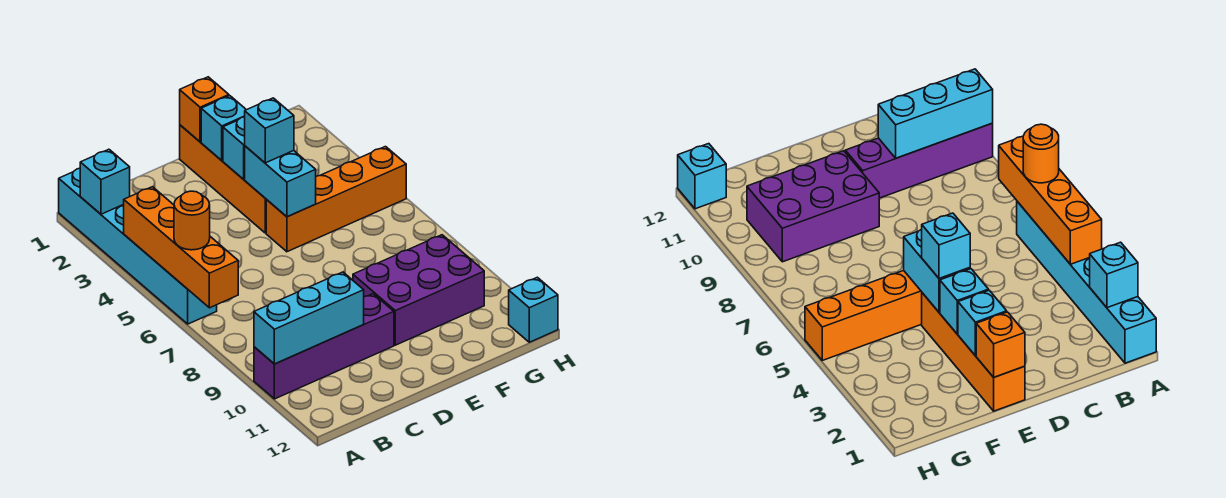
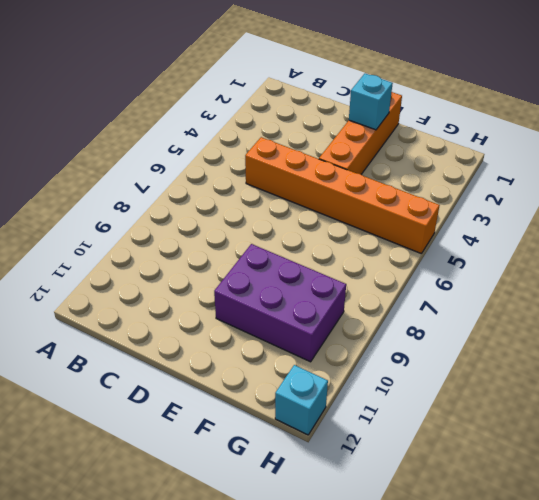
orange brick C5:H5 level 1 -> orange brick E5:H5 level 1
none -> cyan brick A1:A6 level 1
none -> purple brick A10:D10 level 1
none -> cyan brick A2 level 2

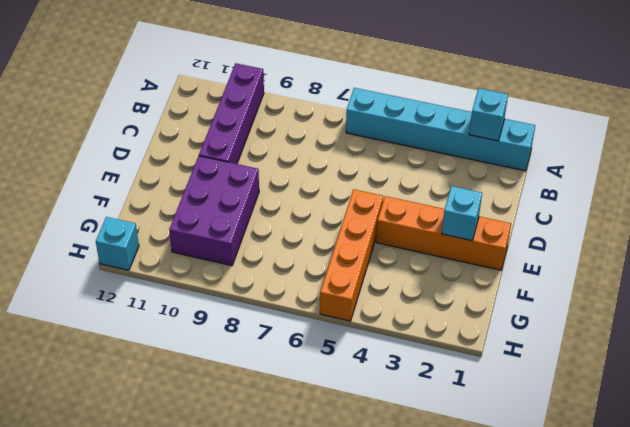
none -> orange brick A4:A7 level 2
none -> cyan brick A10:C10 level 2
none -> orange brick E1 level 2

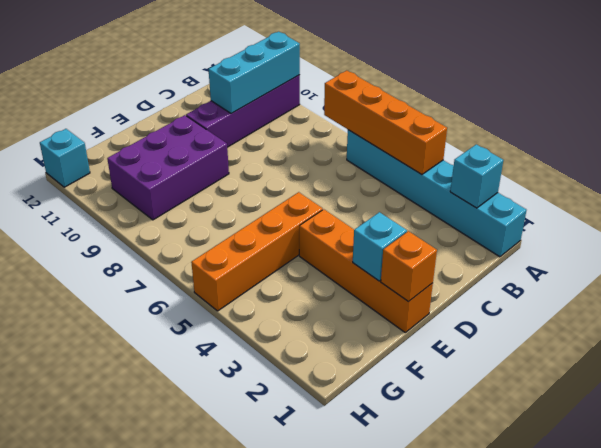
none -> cyan brick E3 level 2
none -> cyan brick E4:E5 level 2
none -> orange round brick A6 level 3

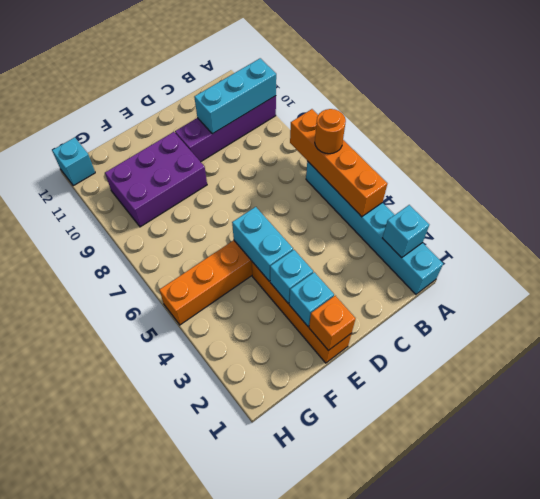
none -> cyan brick E4 level 3

